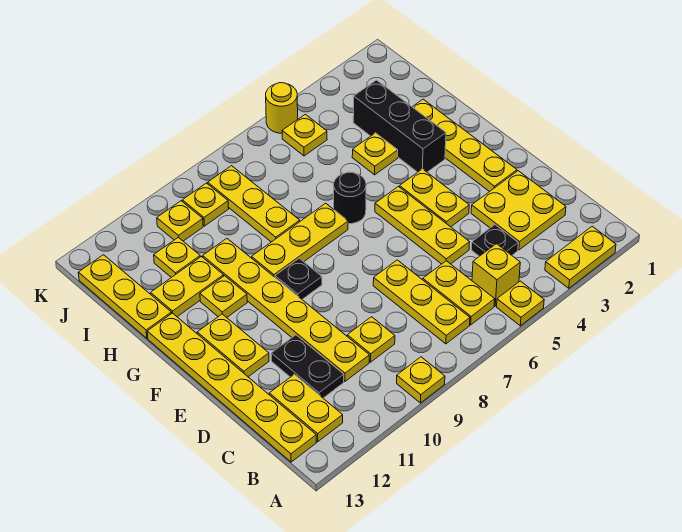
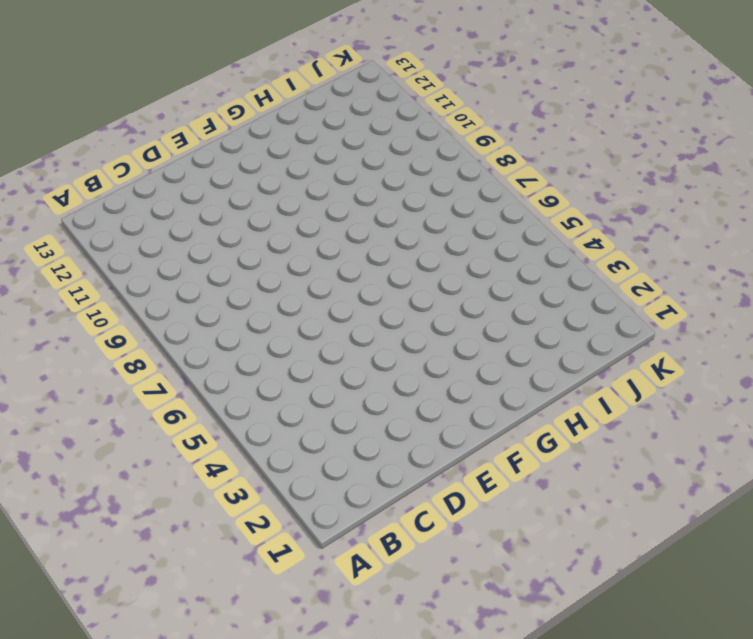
none -> yellow plate A2:A3 level 1
none -> yellow plate A5 level 1
none -> yellow plate A9 level 1
none -> yellow brick B5 level 1

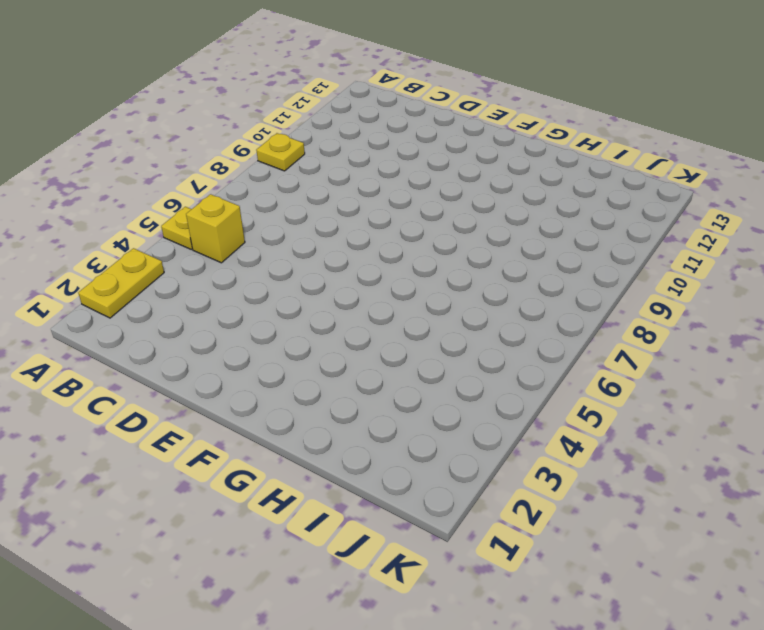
none -> yellow plate B6:C6 level 1
none -> yellow plate B7:D7 level 1
none -> yellow plate B12:C12 level 1
none -> yellow plate B13:G13 level 1

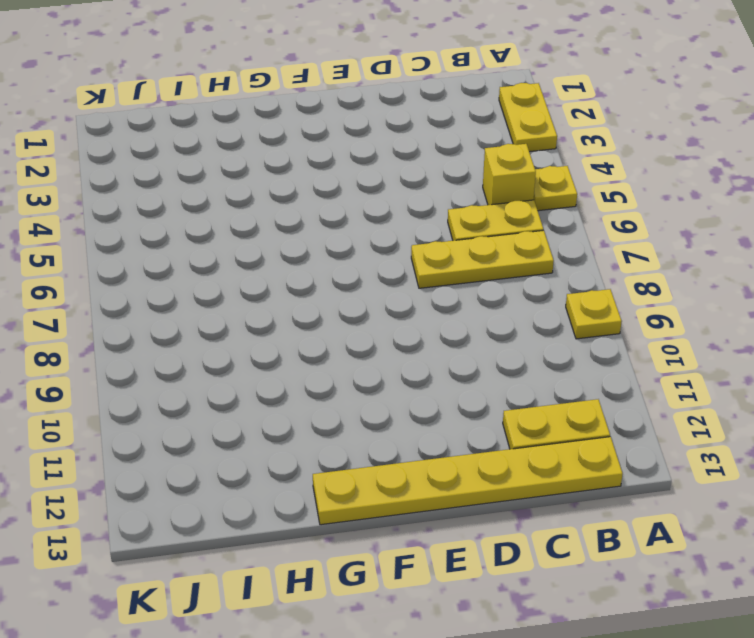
none -> yellow plate C2:D3 level 1
none -> black plate C4 level 1
none -> yellow plate C9 level 1
none -> yellow plate C10:H10 level 1

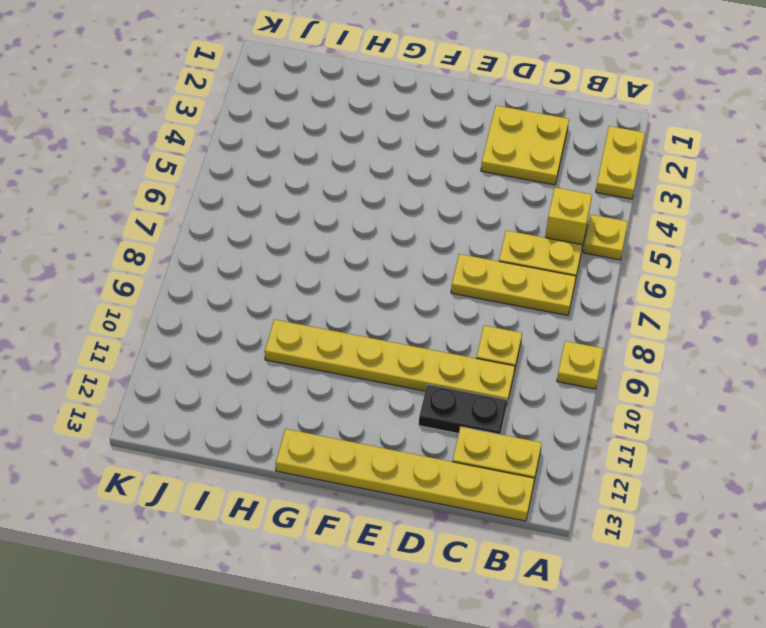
none -> black plate C4 level 1
none -> yellow plate D5:F5 level 1
none -> yellow plate E2:H2 level 1
none -> yellow plate E4:F4 level 1

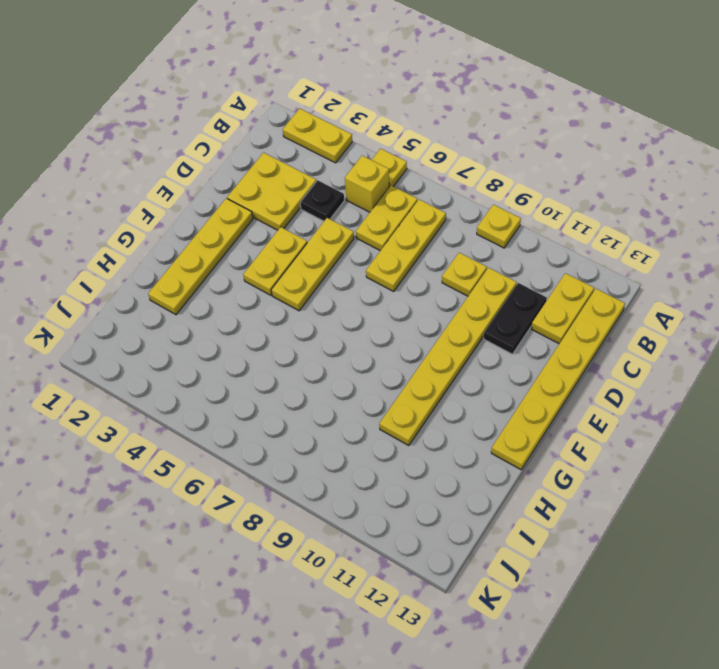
none -> yellow plate E12:F12 level 1
none -> black plate F9 level 1
none -> black brick G3:I3 level 1
none -> black round brick G6 level 1

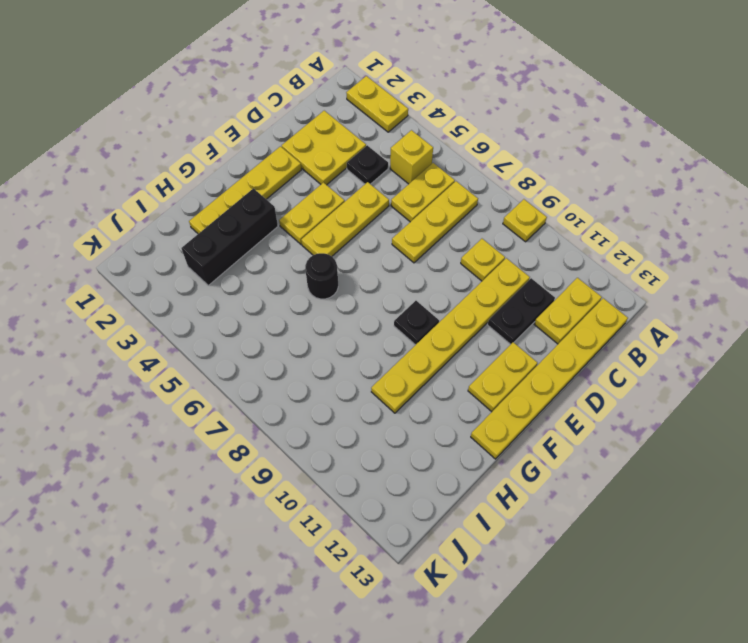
none -> yellow plate A5 level 1
none -> yellow plate G7:G9 level 1
none -> yellow plate G11 level 1
none -> yellow plate H4 level 1

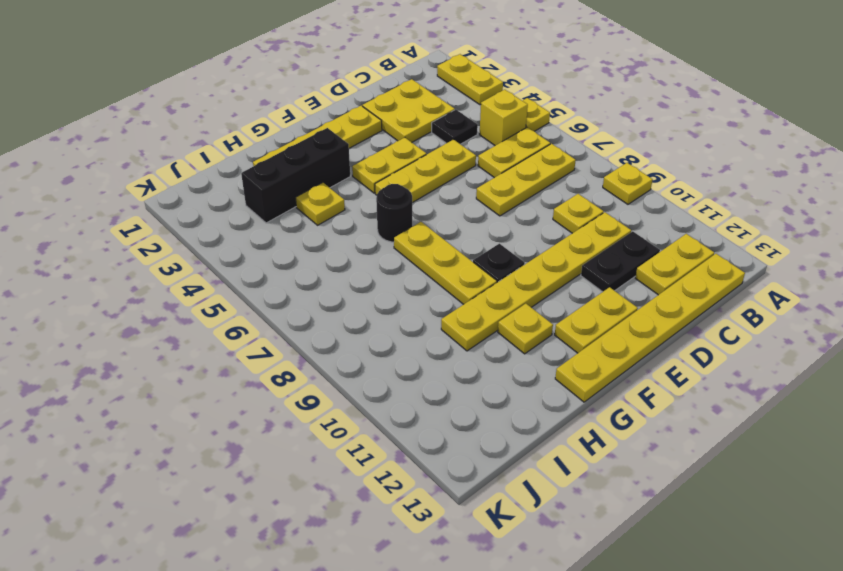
none -> yellow plate H8:J8 level 1
none -> yellow plate H11:H12 level 1
none -> yellow plate H13:J13 level 1
none -> yellow plate I11 level 1

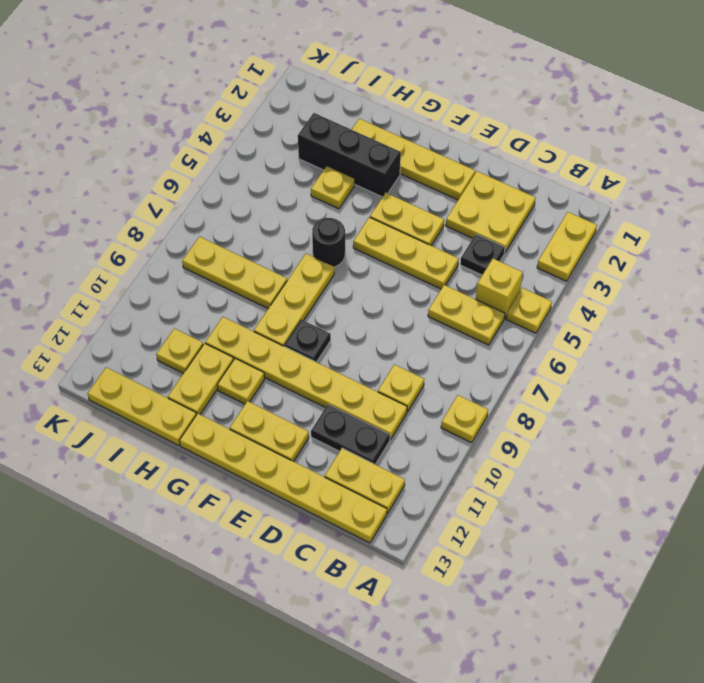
none -> yellow plate B7:D7 level 1
none -> yellow plate J5 level 1
none -> yellow plate J9 level 1
none -> yellow plate J10 level 1

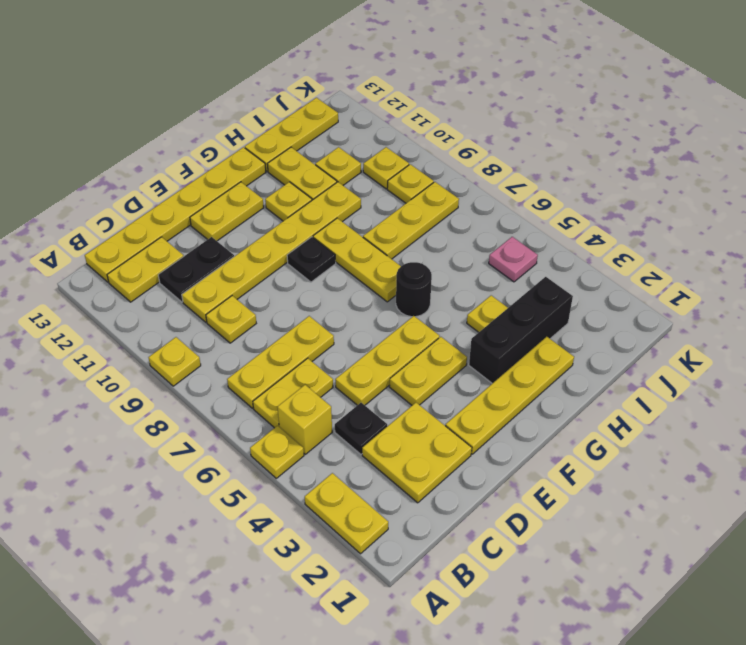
pink plate J5 level 1 -> yellow plate J5 level 1
none -> yellow round brick K5 level 1

